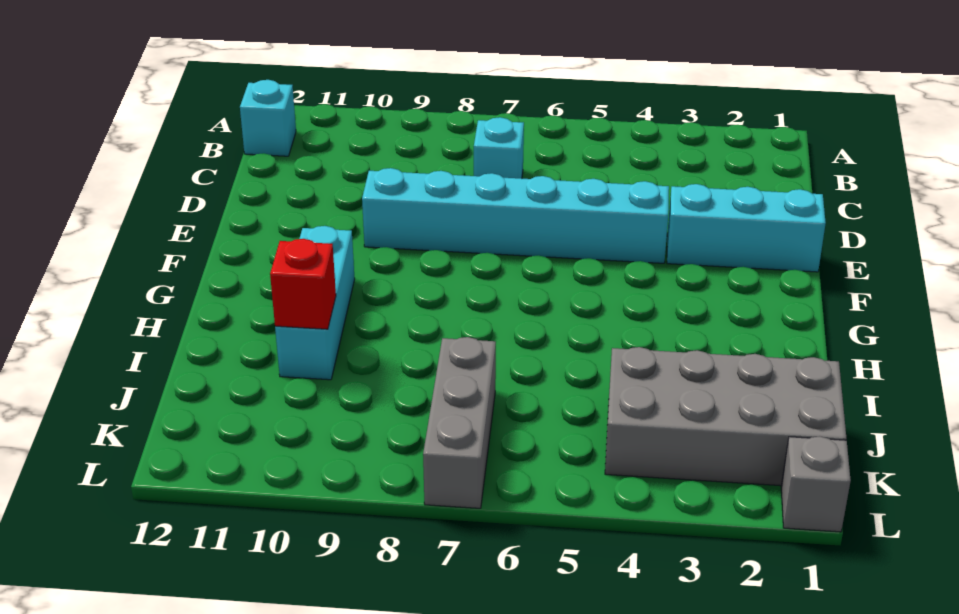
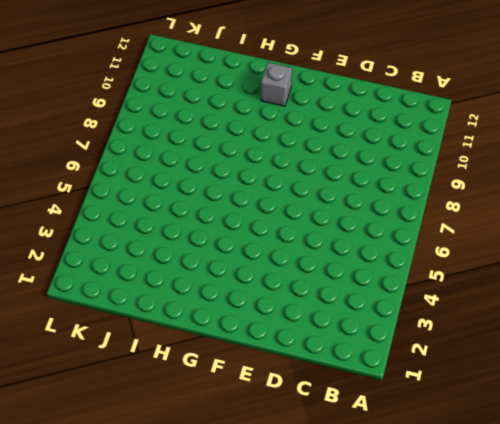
grey brick G11 level 1 -> grey brick L1 level 1
none -> cyan brick B12 level 1
none -> cyan brick C7 level 1

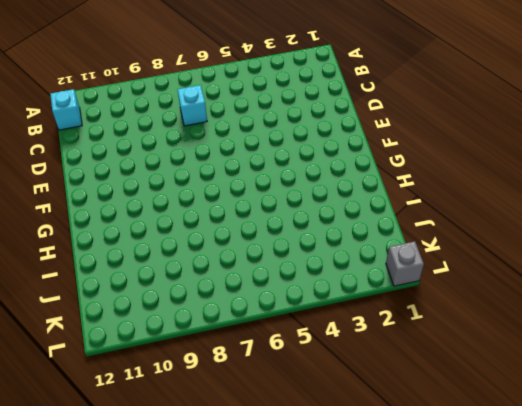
none -> cyan brick E1:E3 level 1
none -> cyan brick E4:E9 level 1

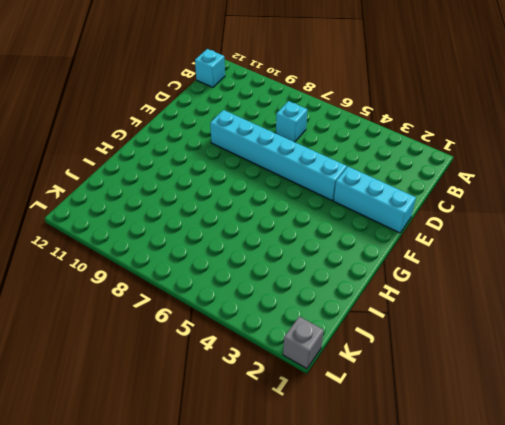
none -> cyan brick G10:I10 level 1
none -> grey brick J1:K4 level 1

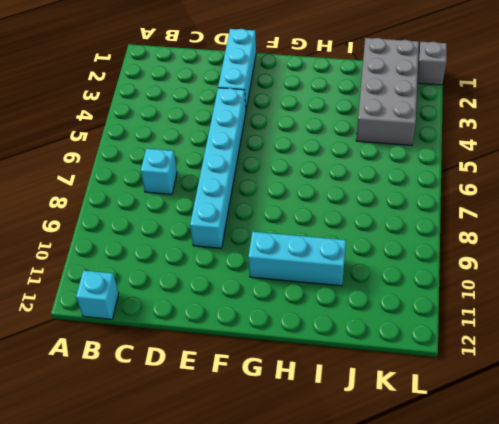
none -> grey brick J7:L7 level 1
none -> red brick I10 level 2

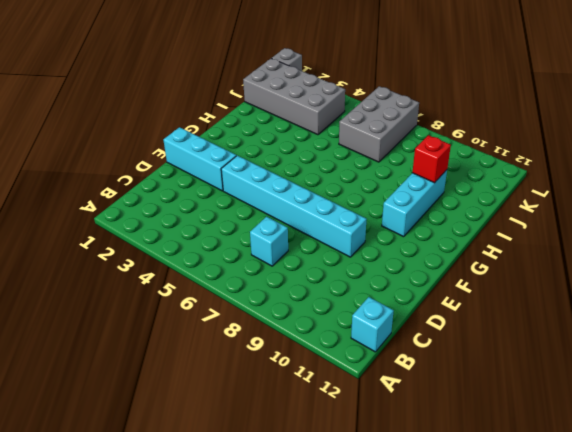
grey brick J6:L7 level 1 -> grey brick J7:L7 level 1

